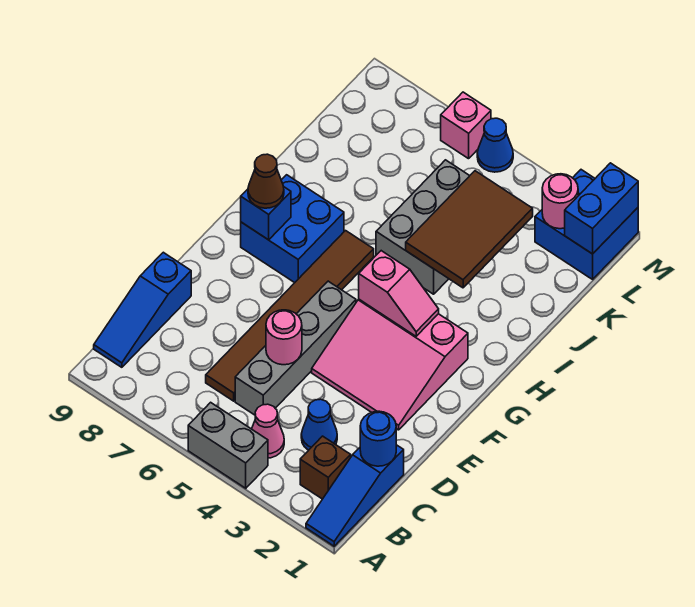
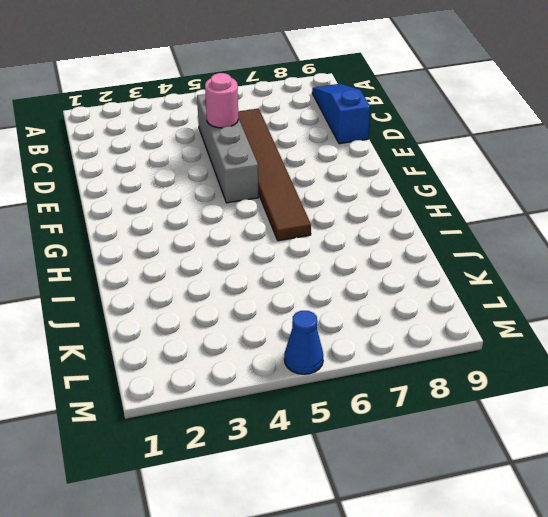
none -> blue slope A1:C1 level 1 top C
none -> grey brick A4:A5 level 1
none -> brown brick B2 level 1

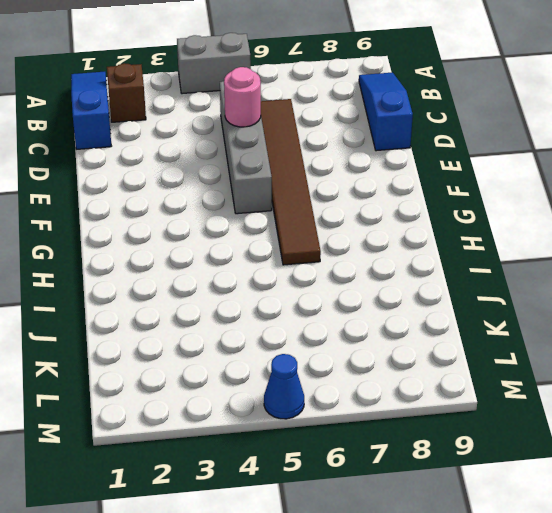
none -> pink cone B4 level 1
none -> blue cone C3 level 1
none -> pink slope E2:G4 level 1 top G

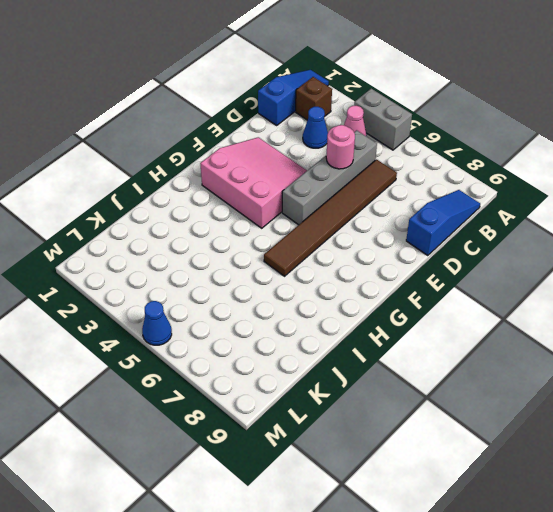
none -> blue brick G7:H8 level 1
none -> grey brick I4:K5 level 1
none -> blue brick L1:M2 level 1

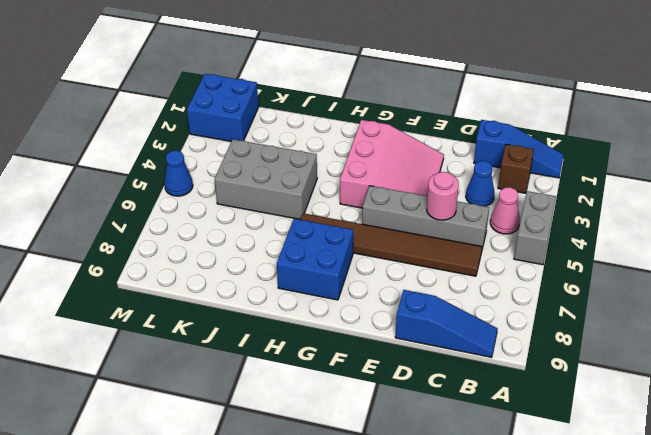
none -> pink brick M6 level 1
none -> blue round brick C1 level 2
none -> pink slope G3:G4 level 2 top 4

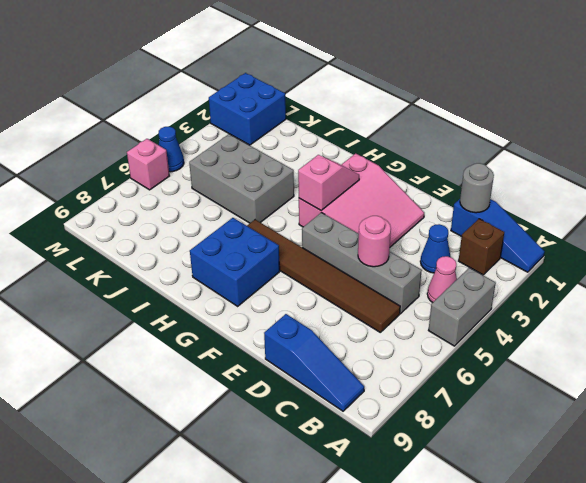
grey round brick C1 level 2 -> blue round brick C1 level 2
none -> blue brick G8 level 2
none -> brown tile I3:K4 level 2
none -> blue brick L1:M1 level 2

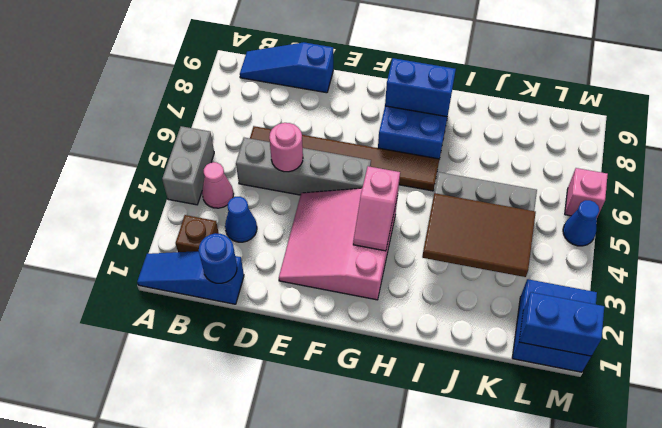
blue brick G8:H8 level 2 -> blue brick G8 level 2
none -> pink round brick L2 level 2
none -> brown cone G8 level 3

